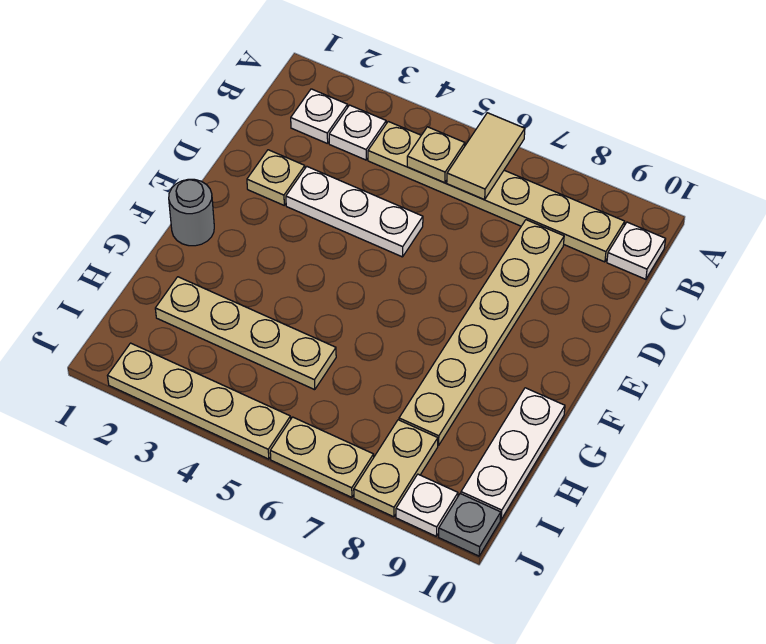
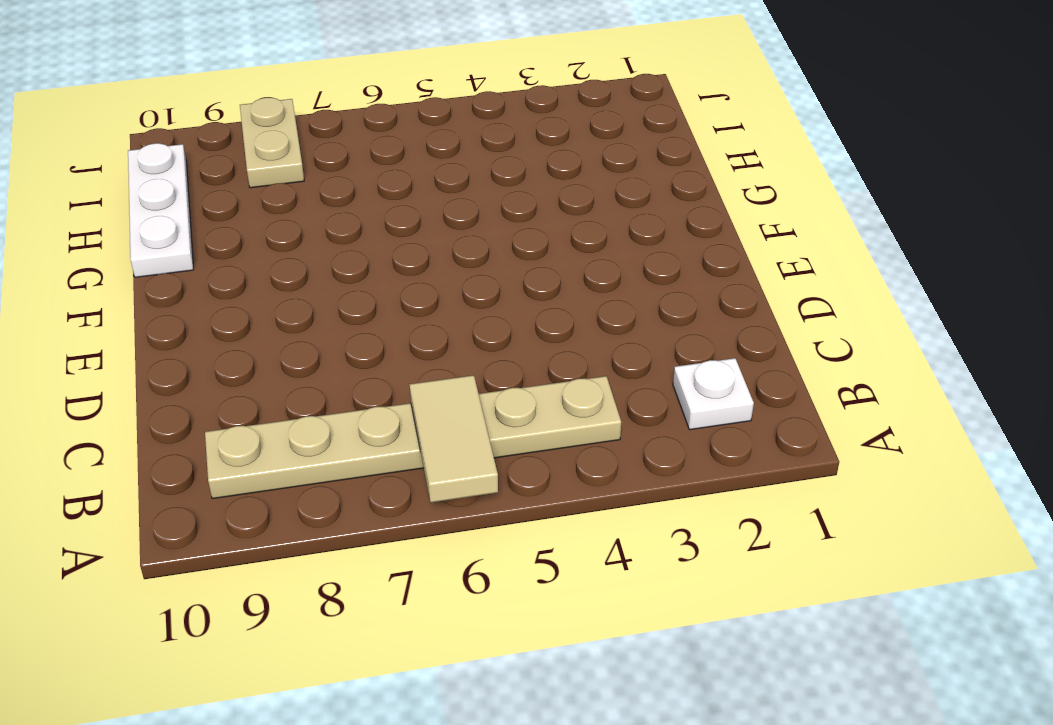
none -> white plate B3 level 1
none -> white plate B10 level 1
none -> tan plate C8:H8 level 1

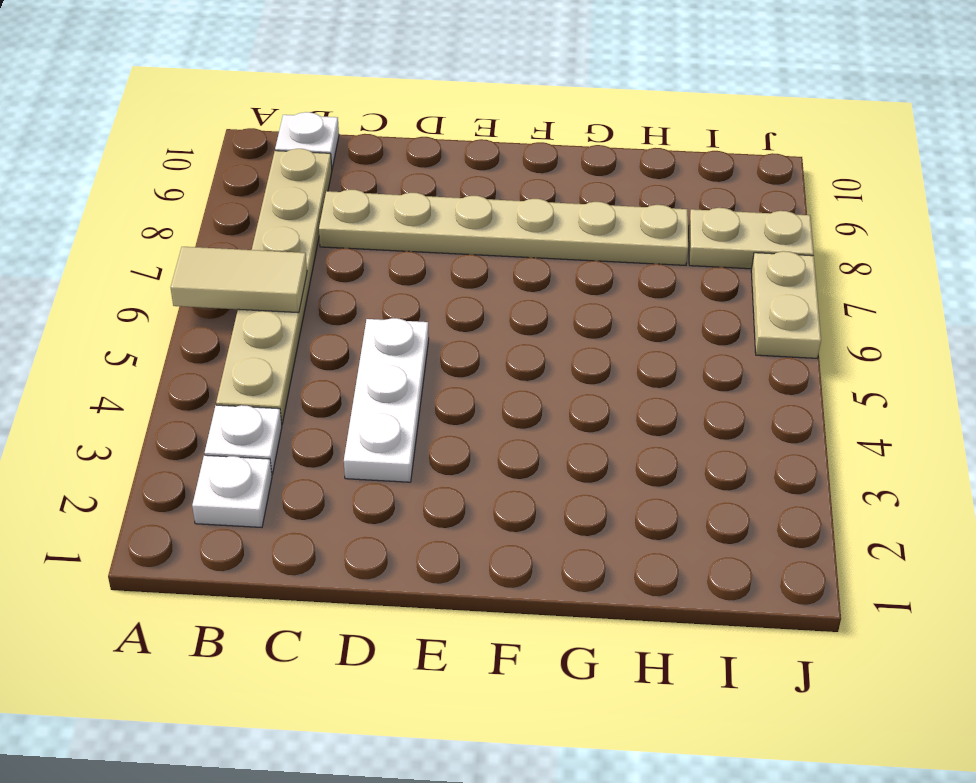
none -> tan plate D2 level 1
none -> grey round brick F1 level 1
none -> white plate G10:I10 level 1

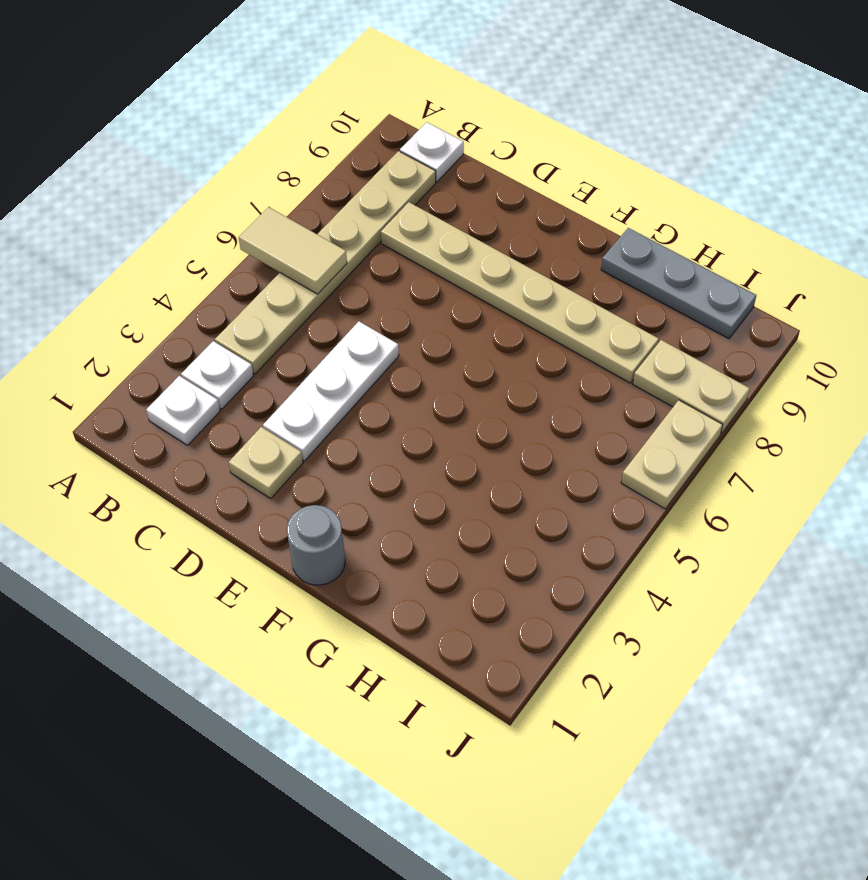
grey plate G10:I10 level 1 -> white plate G10:I10 level 1
none -> tan plate H2:H5 level 1
none -> tan plate J2:J5 level 1
none -> white plate J9 level 1

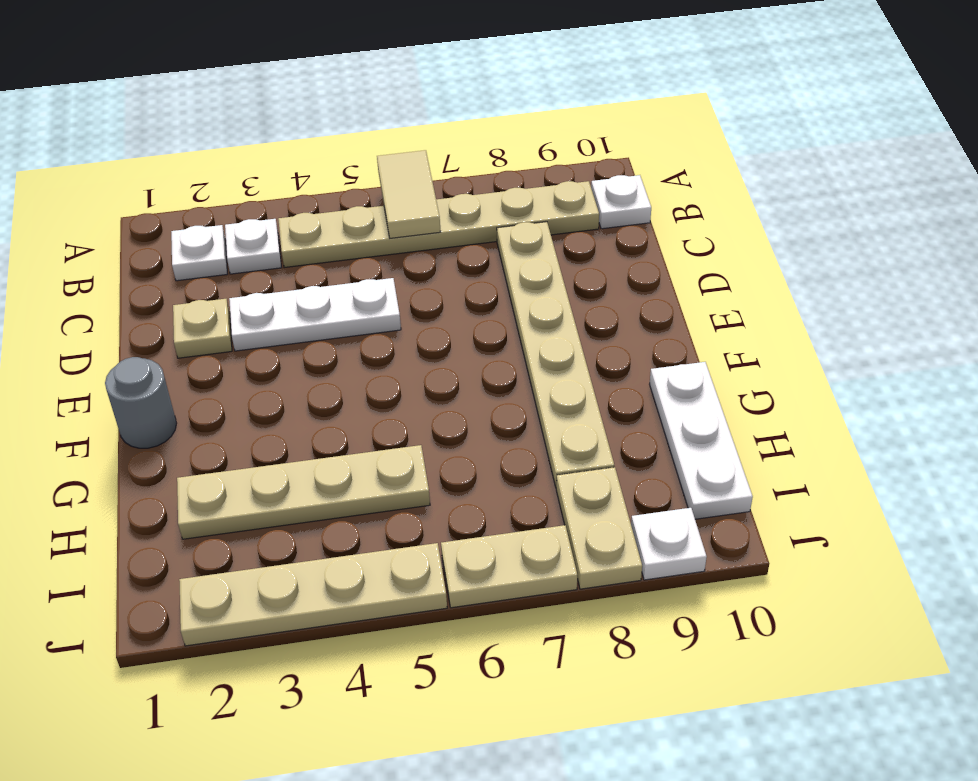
none -> grey plate J10 level 1
none -> tan plate B5 level 2

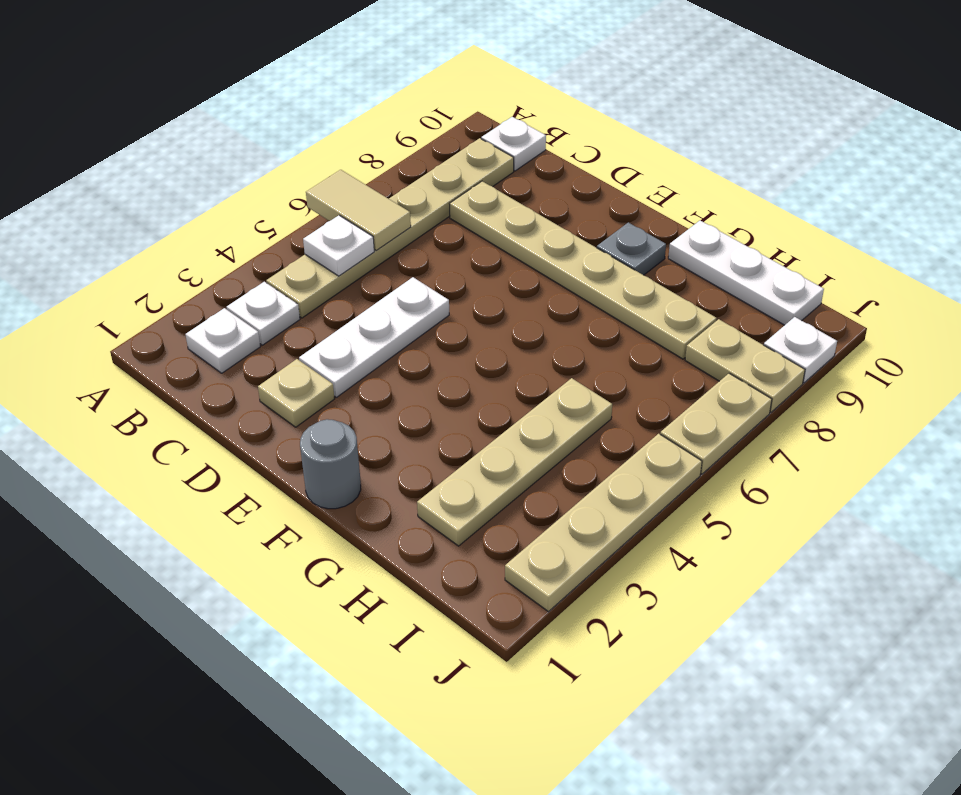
white plate B5 level 2 -> tan plate B5 level 2
grey plate F9 level 1 -> grey plate J10 level 1

